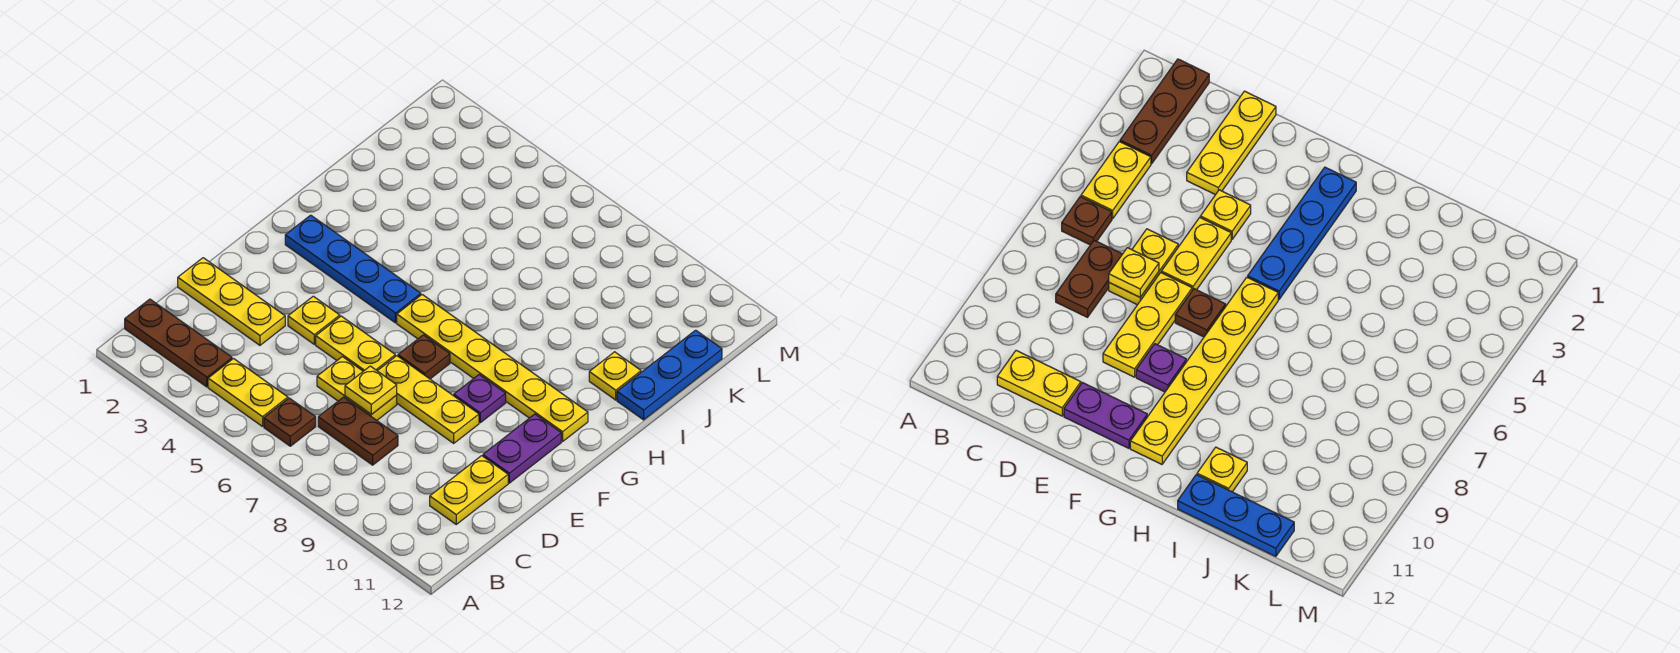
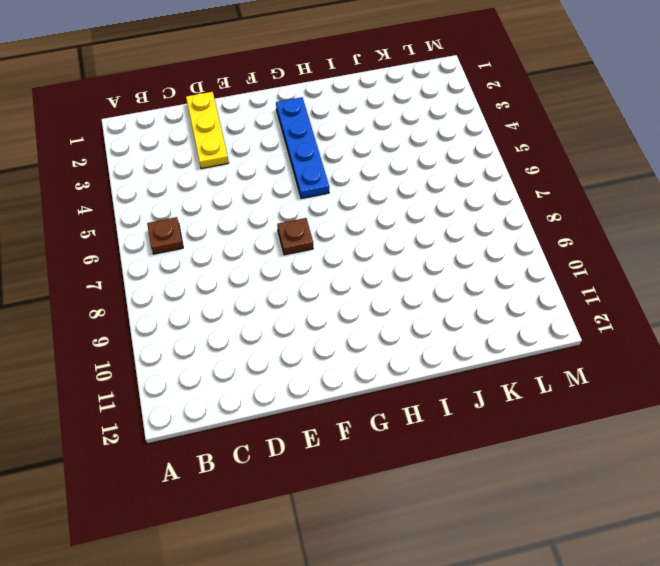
none -> brown plate B1:B3 level 1
none -> yellow plate B4:B5 level 1
none -> brown plate C7:C8 level 1

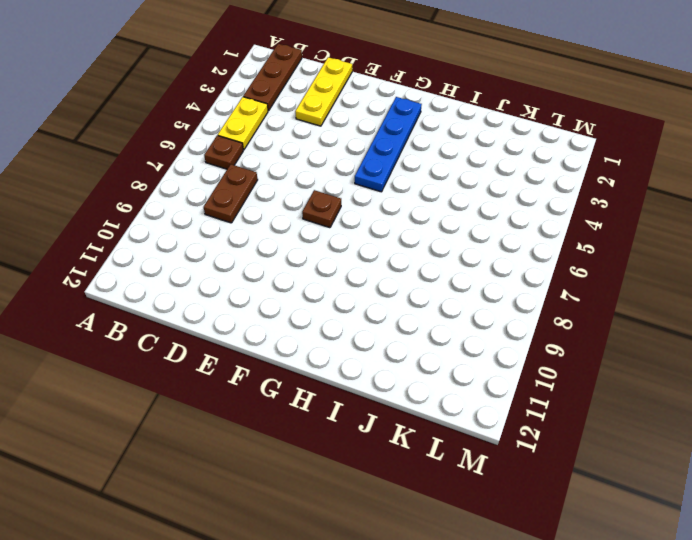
none -> yellow plate C11:D11 level 1
none -> yellow plate D6:D7 level 1
none -> yellow plate E4 level 1

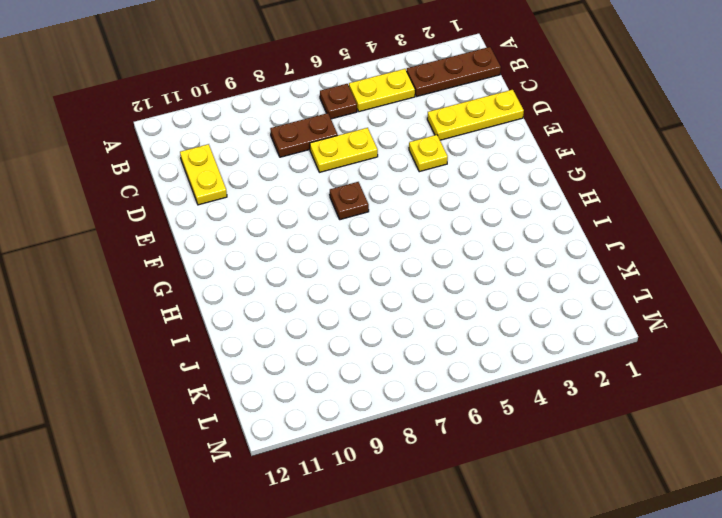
none -> yellow plate E5:E6 level 1
none -> yellow plate E7:E9 level 1
none -> purple plate E11:F11 level 1

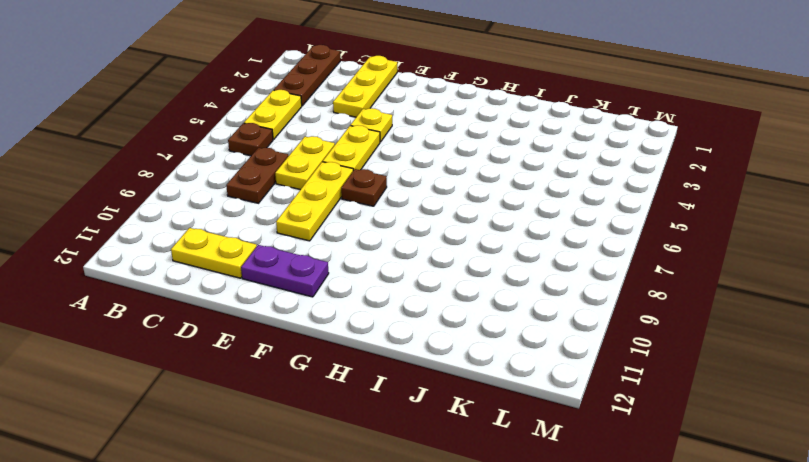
none -> purple plate F9 level 1
none -> blue plate G2:G5 level 1
none -> yellow plate G6:G11 level 1

